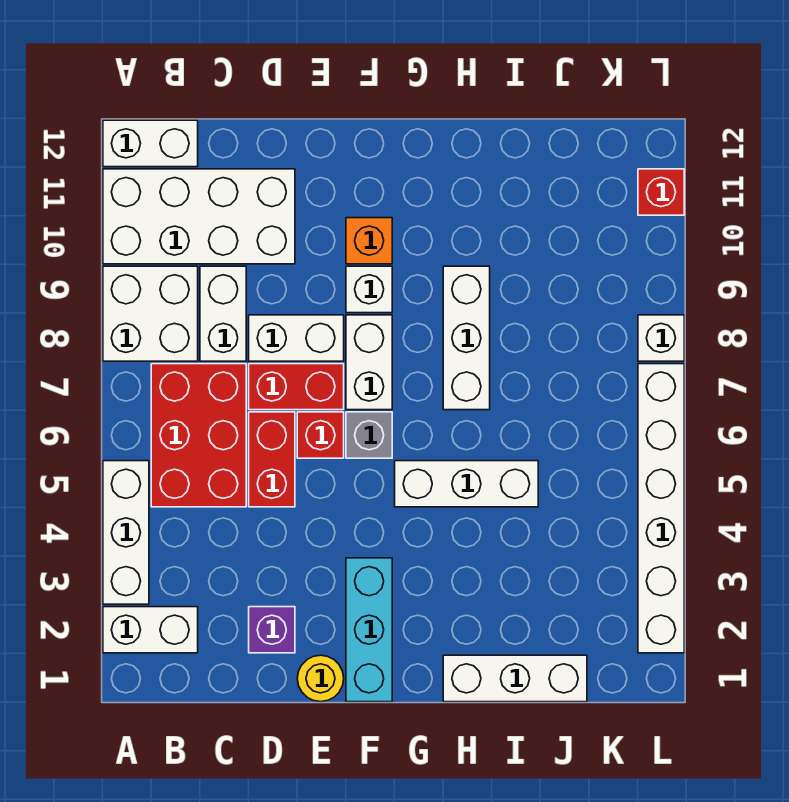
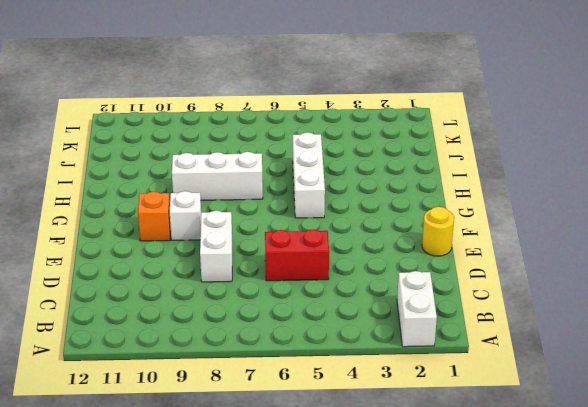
none -> white brick A3:A5 level 1
none -> white brick A8:B9 level 1
none -> white brick A10:D11 level 1

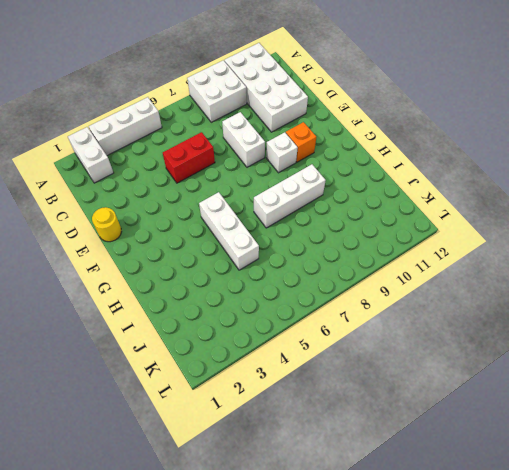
none -> white brick A12:B12 level 1
none -> red brick B5:C7 level 1
none -> white brick C8:C9 level 1

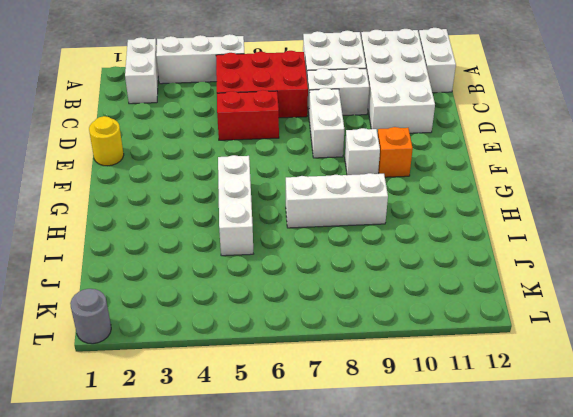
grey round brick L1 level 1 -> none
none -> purple brick D2 level 1
none -> red brick D7:E7 level 1
none -> red brick E6 level 1

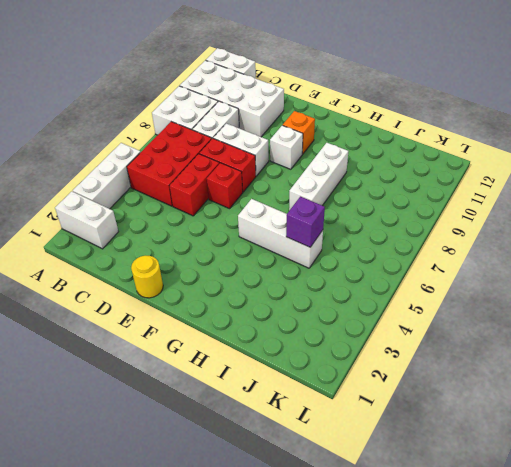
purple brick I5 level 2 -> purple brick D2 level 1
none -> cyan brick F1:F3 level 1
none -> grey brick F6 level 1
none -> white brick F7:F8 level 1

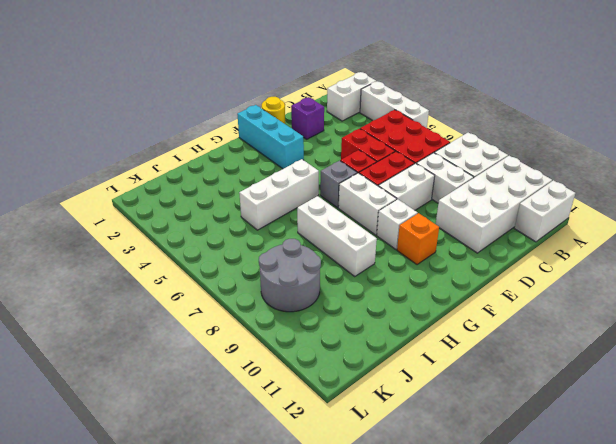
grey round brick J8:K9 level 1 -> none
none -> white brick H1:J1 level 1
none -> white brick L2:L7 level 1
none -> white brick L8 level 1

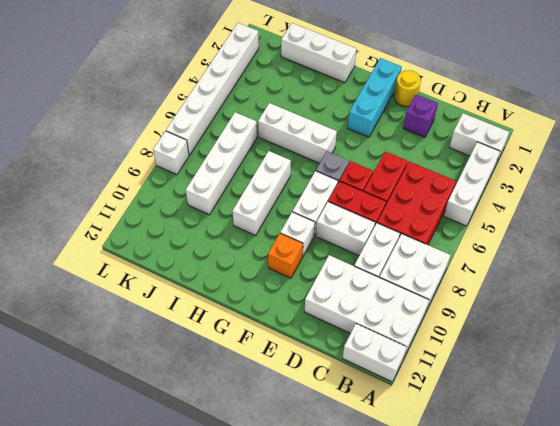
white brick J6:J9 level 1 -> none
none -> red brick L11 level 1

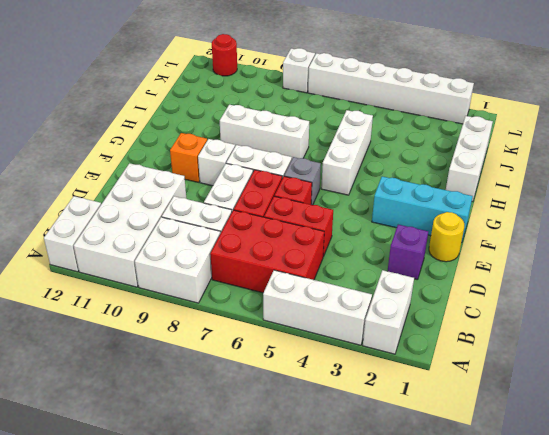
red round brick L11 level 1 -> red brick L11 level 1

